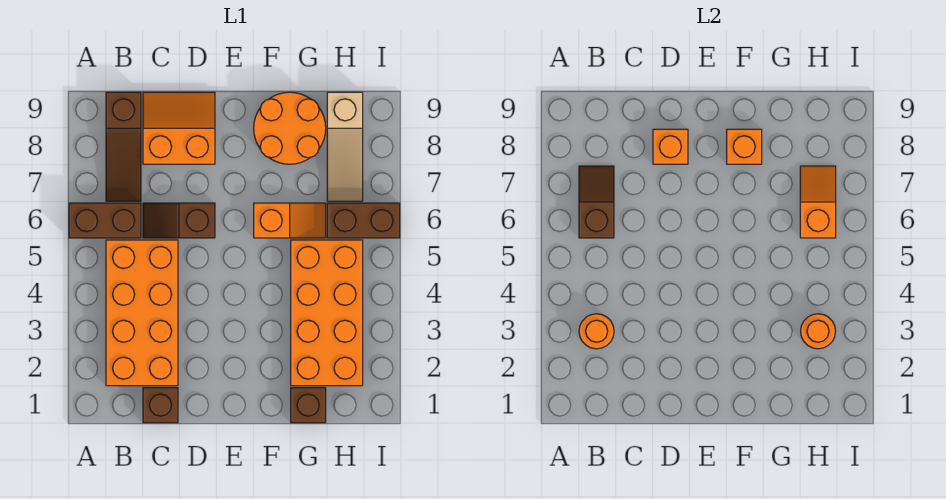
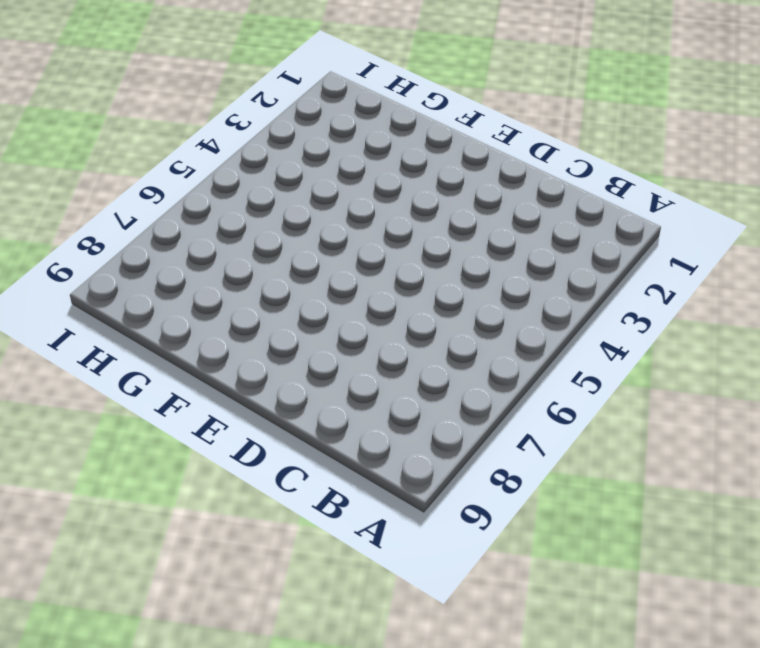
none -> brown brick A6:B6 level 1
none -> orange brick B2:C5 level 1
none -> brown slope B7:B9 level 1 top 9

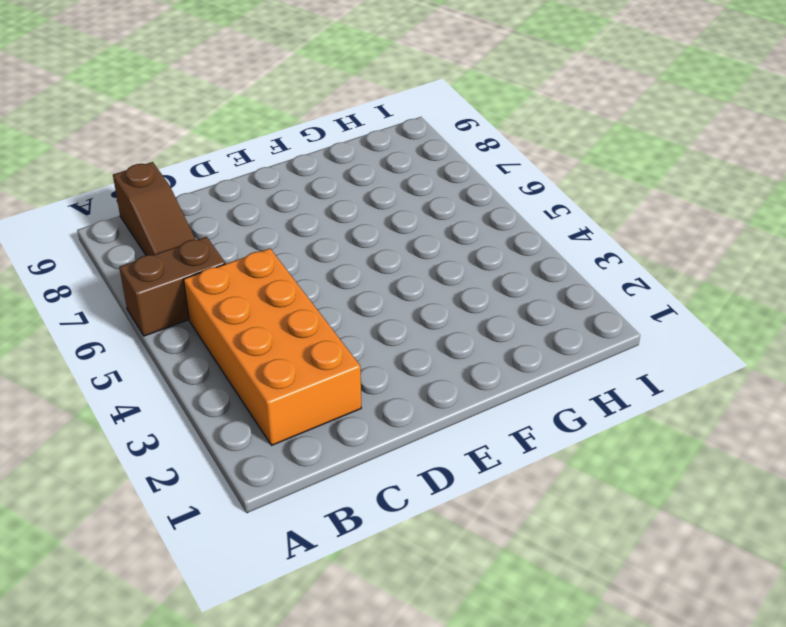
none -> brown brick C1 level 1
none -> brown slope C6:D6 level 1 top D
none -> orange slope C8:D9 level 1 top 8

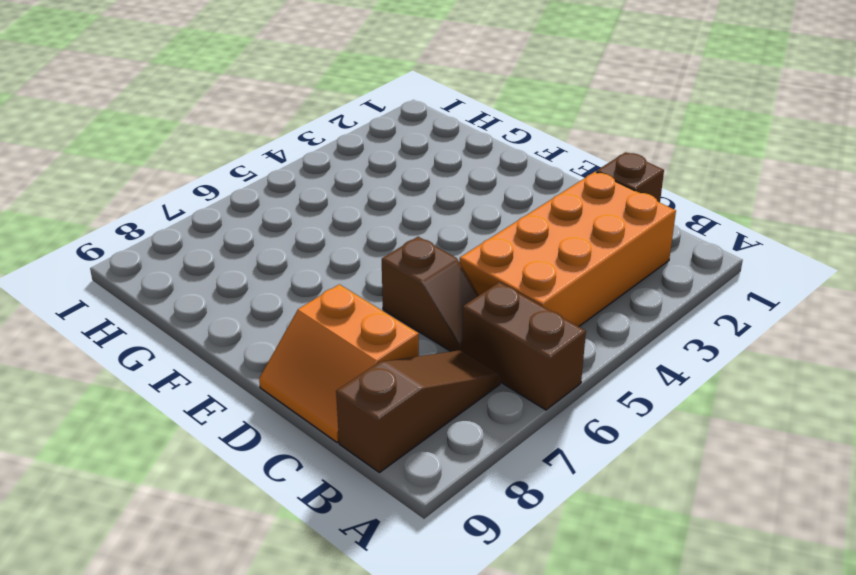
none -> orange slope F6:G6 level 1 top F
none -> orange round brick F8:G9 level 1
none -> brown brick G1 level 1

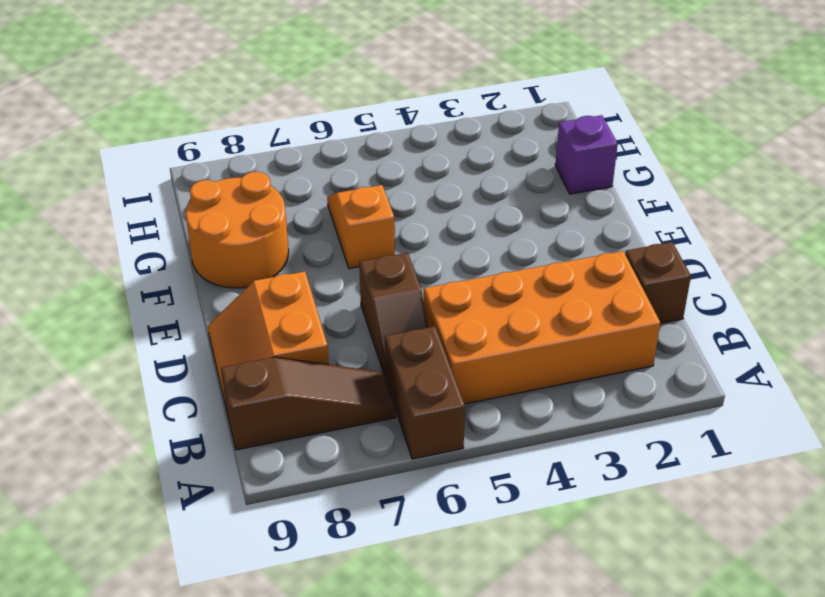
purple brick G1 level 1 -> brown brick G1 level 1
none -> orange brick G2:H5 level 1
none -> brown brick H6:I6 level 1
none -> tan slope H7:H9 level 1 top 9

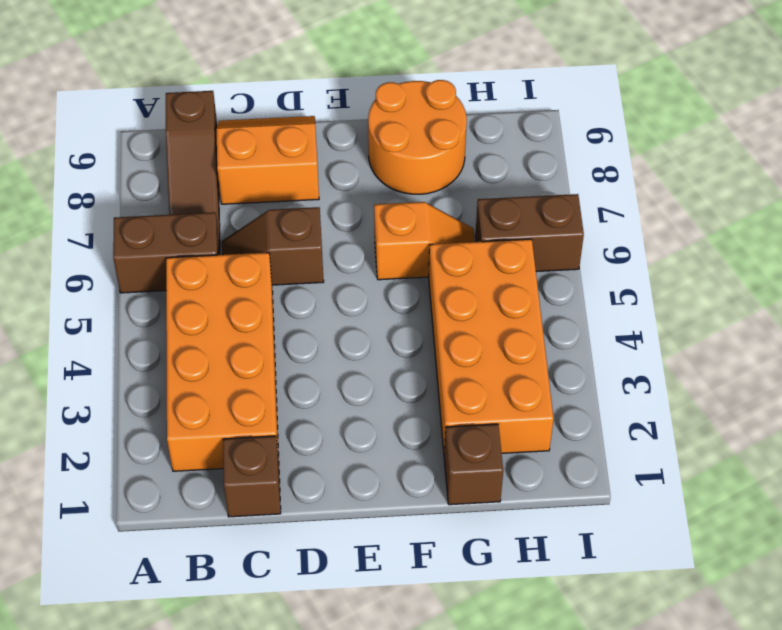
none -> tan slope H7:H9 level 1 top 9
none -> orange round brick B3 level 2
none -> brown slope B6:B7 level 2 top 6

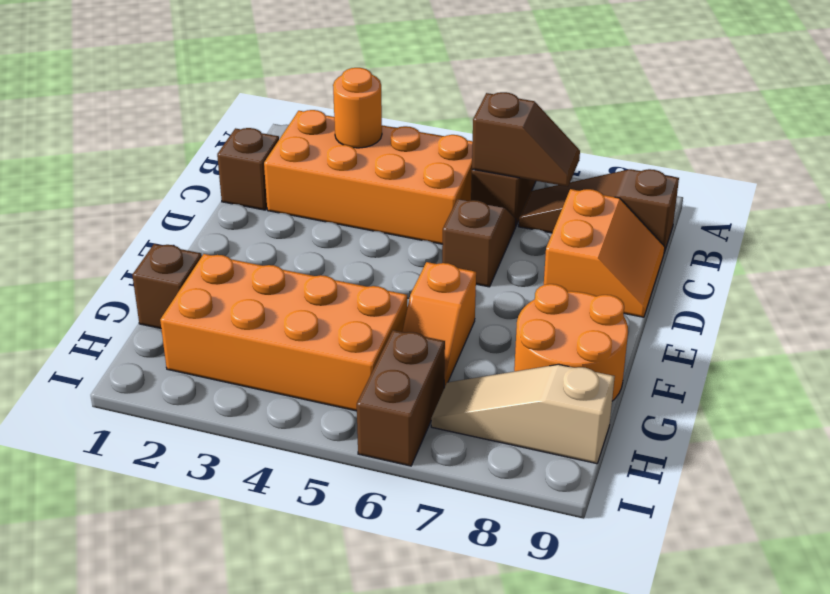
none -> orange brick D8 level 2
none -> orange brick F8 level 2
none -> orange round brick H3 level 2

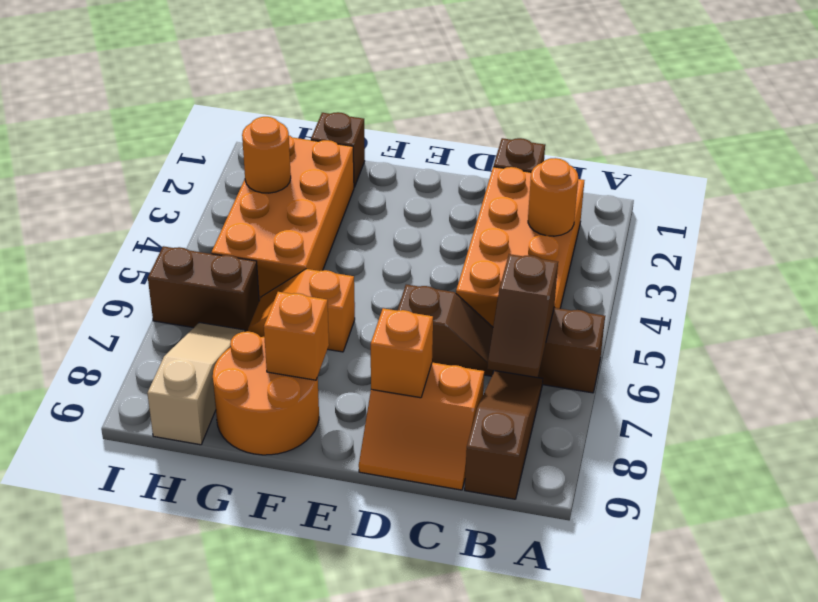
none -> orange slope H6:H7 level 2 top 6

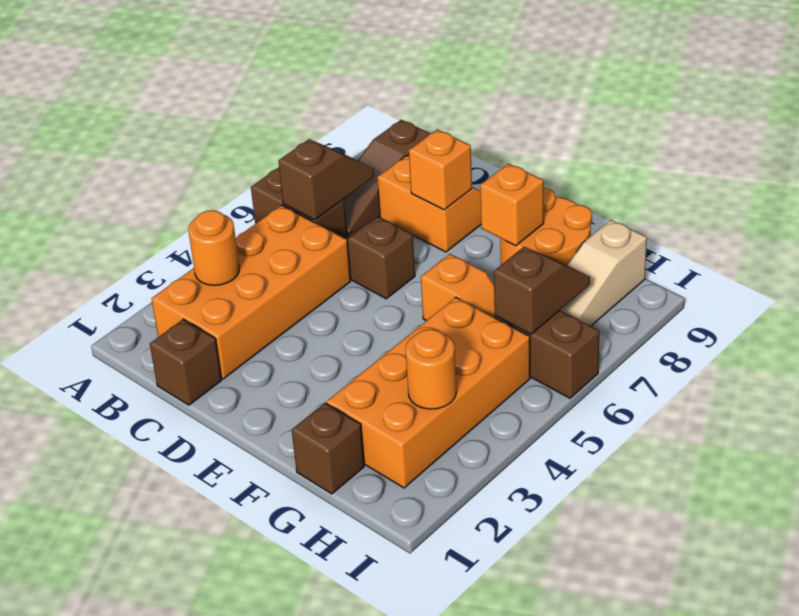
brown slope H6:H7 level 2 top 6 -> orange slope H6:H7 level 2 top 6

